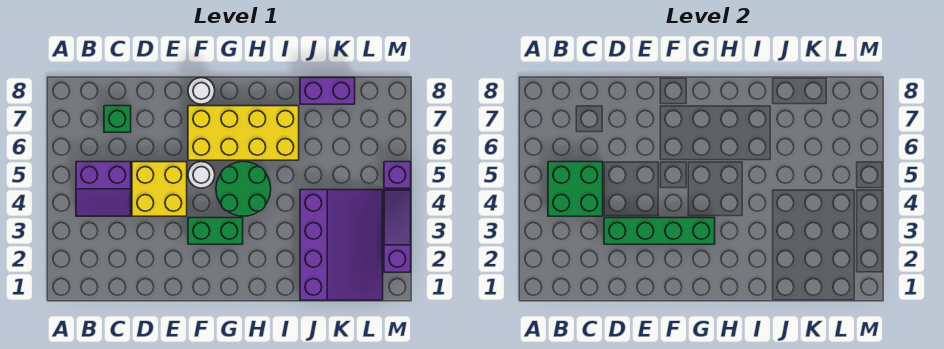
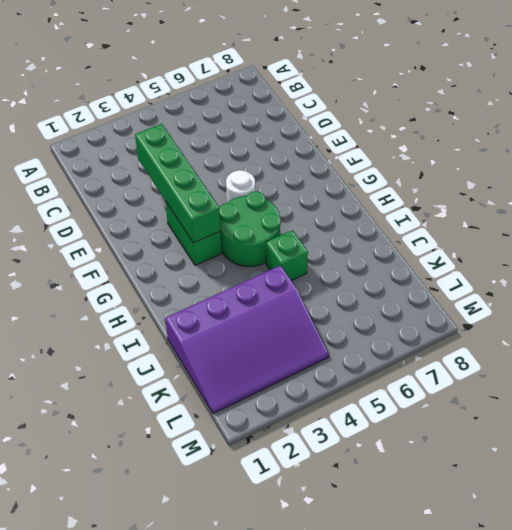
green brick I5 level 1 -> green brick C7 level 1
none -> purple slope B4:C5 level 1 top 5
none -> yellow brick D4:E5 level 1
none -> yellow brick F6:I7 level 1

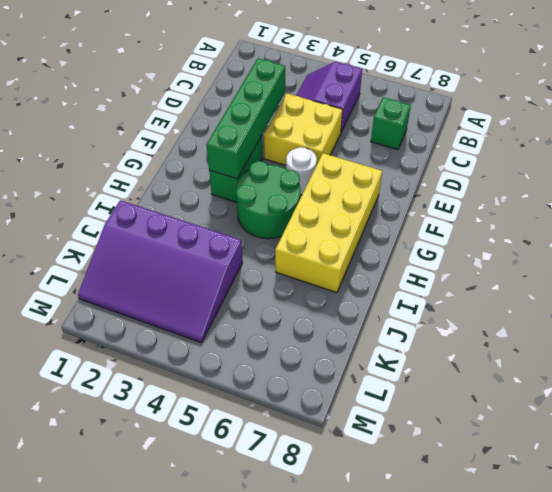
none -> white round brick F8 level 1
none -> purple brick J8:K8 level 1
none -> purple slope M2:M4 level 1 top 2

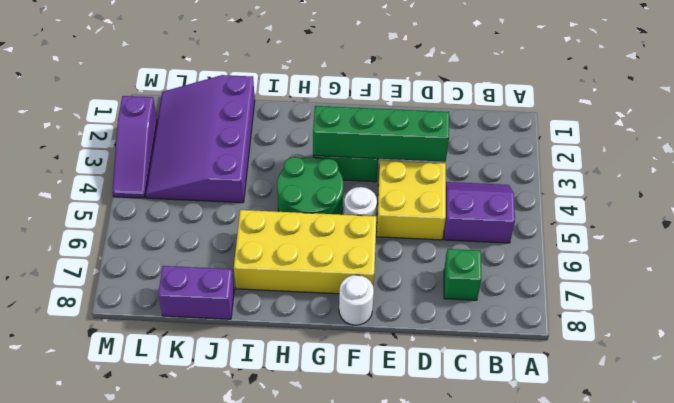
none -> purple brick M5 level 1
none -> green brick B4:C5 level 2

